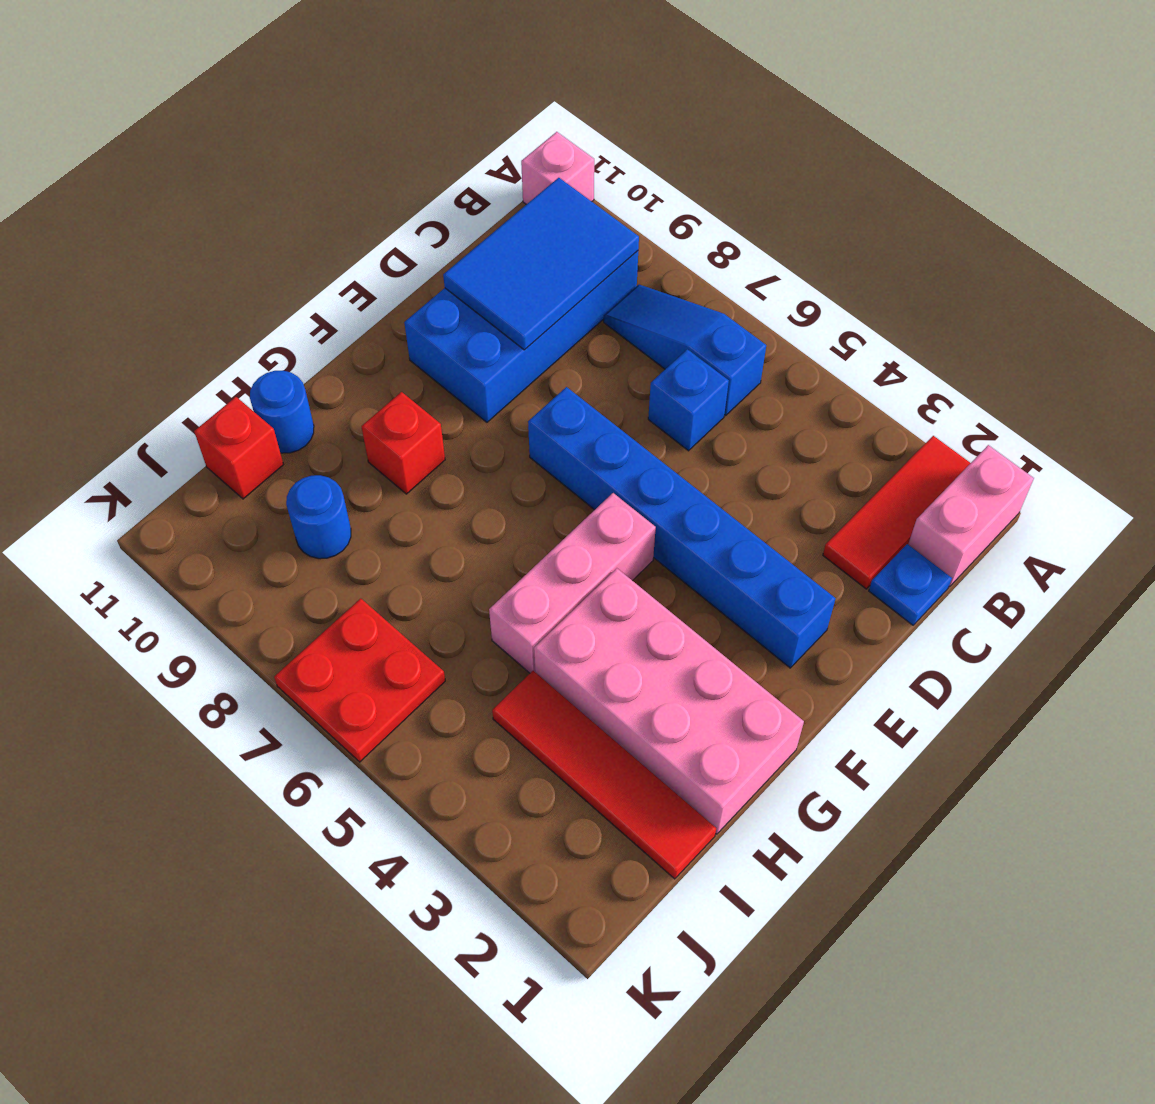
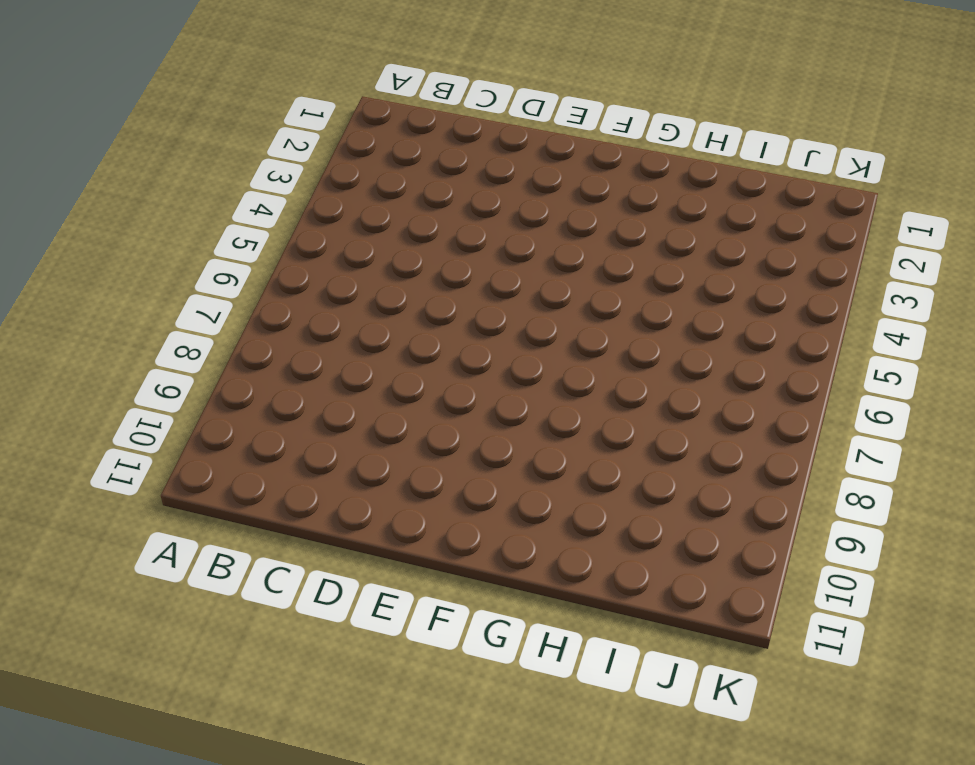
none -> pink brick A1:B1 level 1
none -> red tile A2:C2 level 1
none -> pink brick A11 level 1

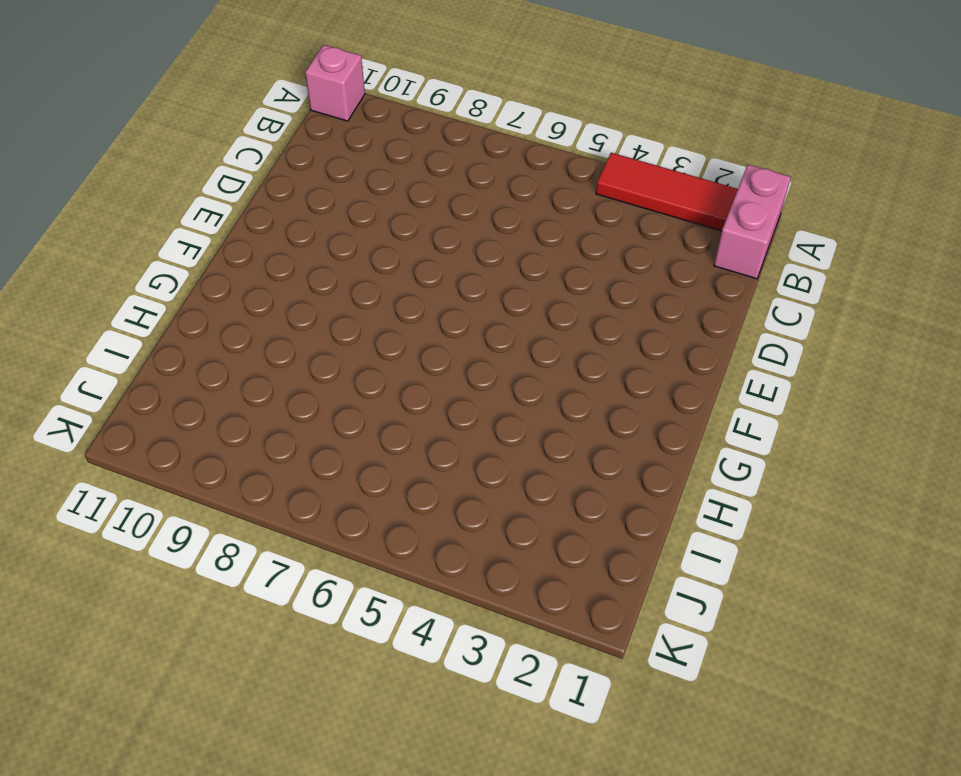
red tile A2:A4 level 1 -> red tile A2:C2 level 1
none -> blue slope B6:B8 level 1 top 6
none -> blue brick B9:E10 level 1
none -> blue plate C1 level 1

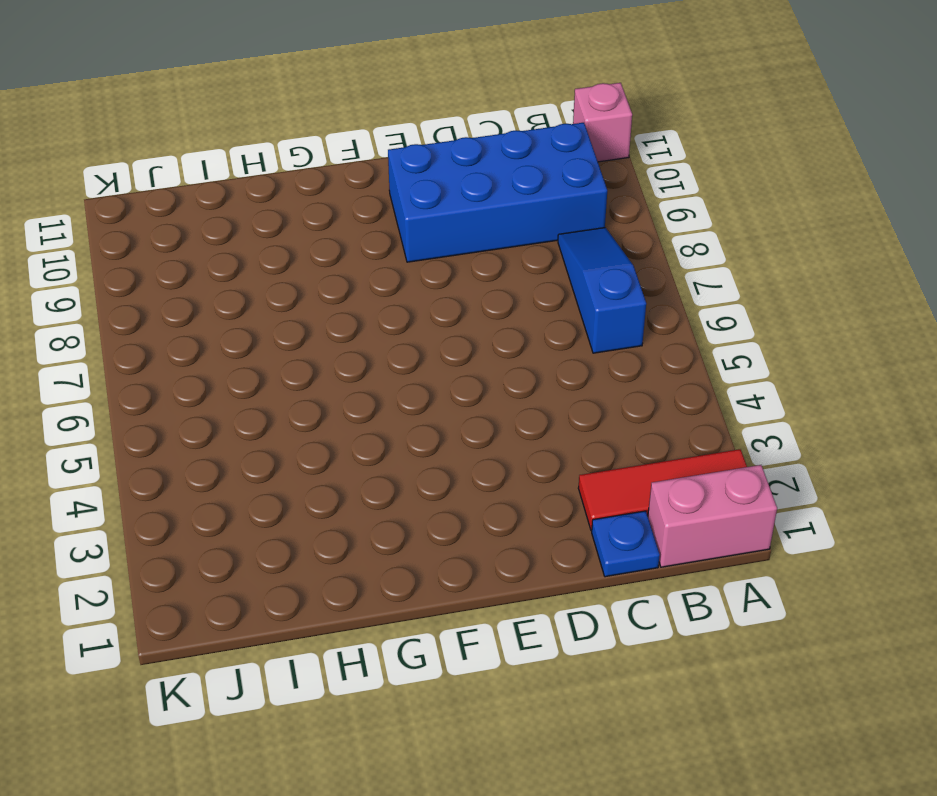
none -> blue brick C6 level 1
none -> blue brick E2:E7 level 1
none -> pink brick F5:H5 level 1

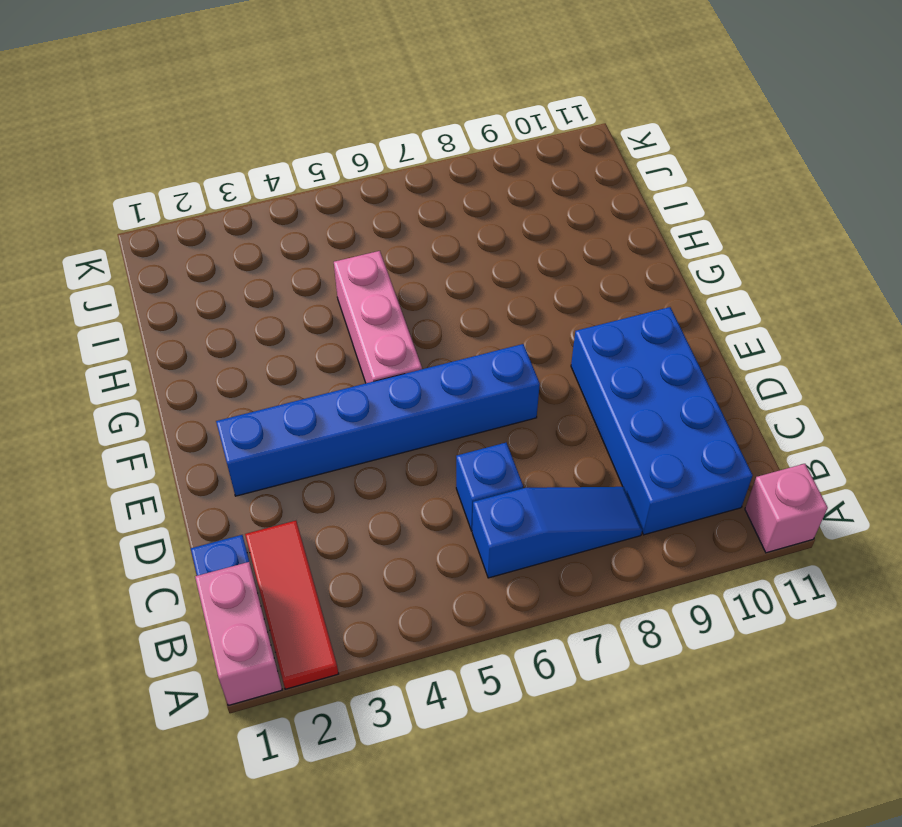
none -> pink brick G1:H4 level 1
none -> red brick G9 level 1
none -> blue round brick H11 level 1

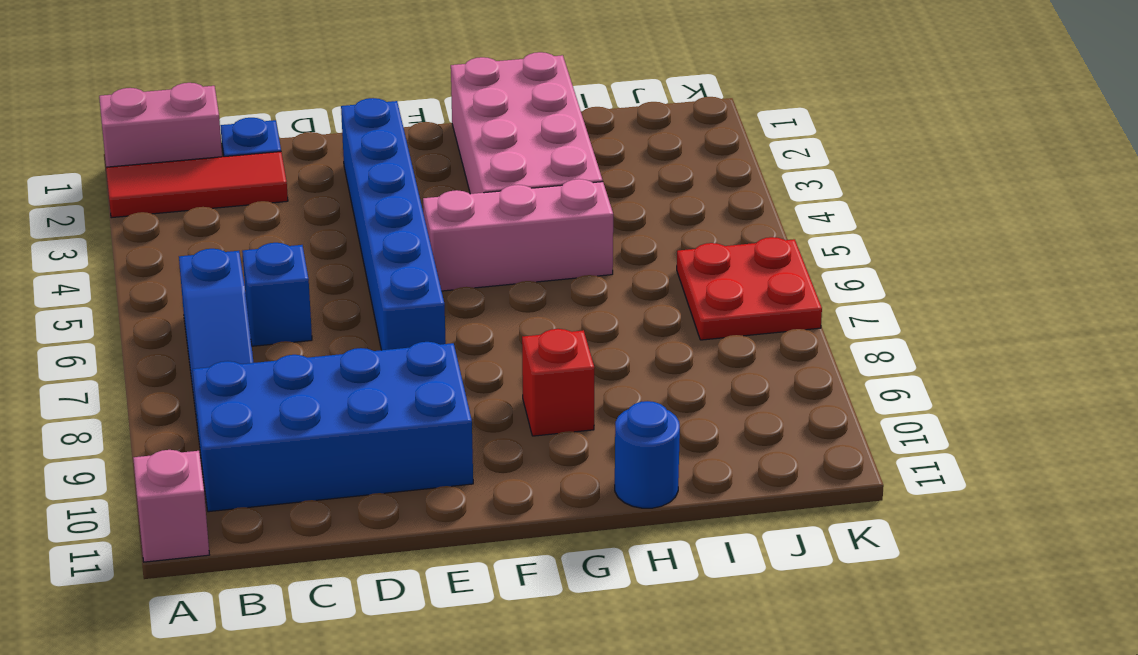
none -> red tile I1:I4 level 1
none -> blue round brick I9 level 1
none -> red brick I11 level 1

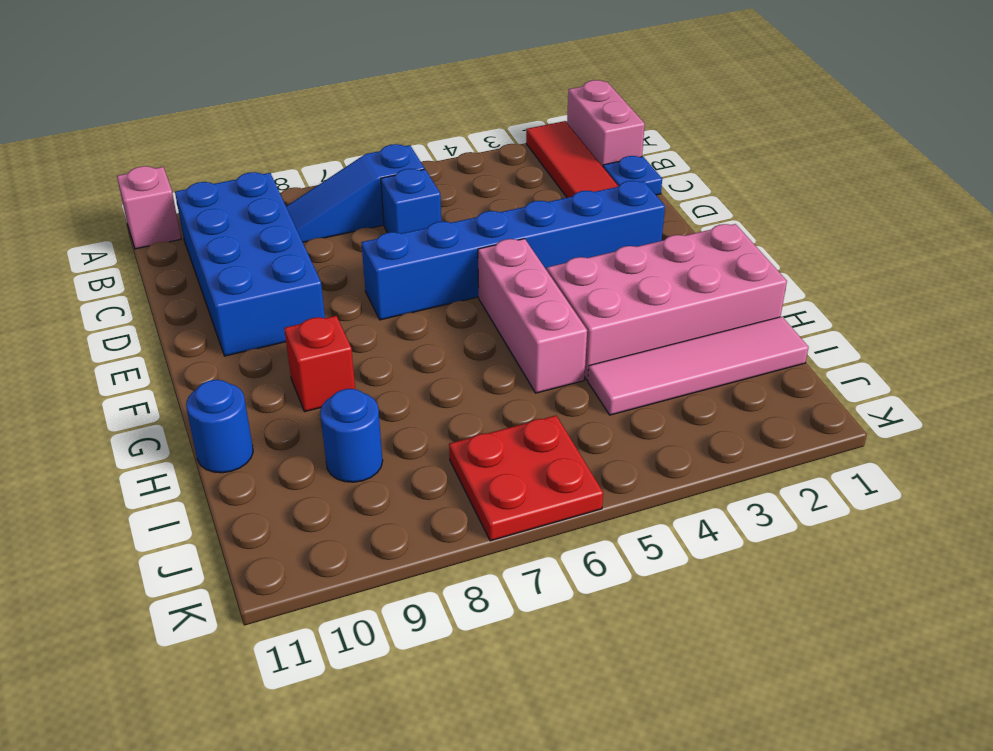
pink tile I1:I4 level 1 -> red tile I1:I4 level 1
none -> red brick I11 level 1
none -> blue tile B9:D10 level 2

